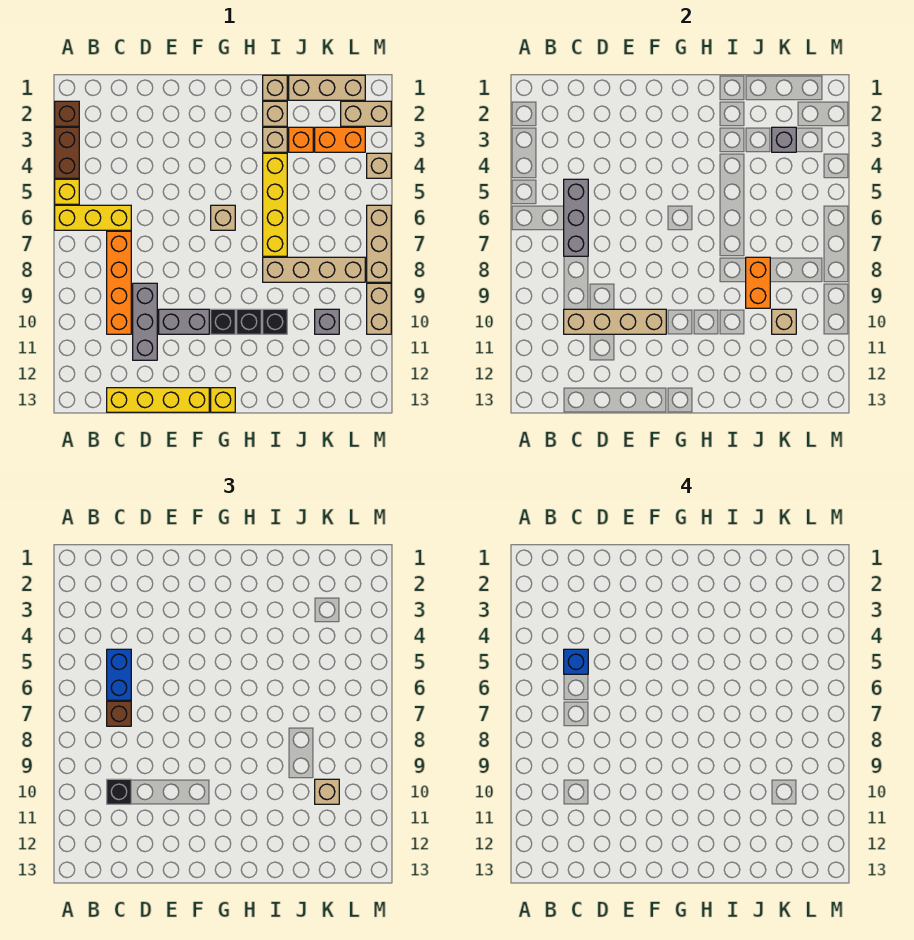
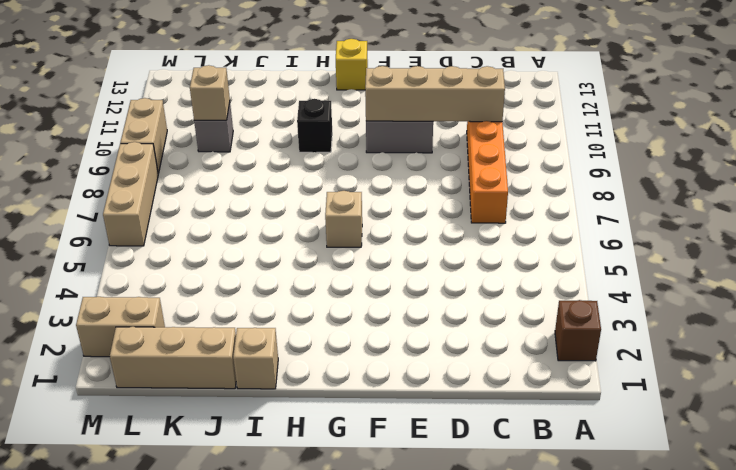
none -> brown brick A3:A4 level 1
none -> yellow brick A5 level 1
none -> yellow brick A6:C6 level 1
none -> yellow brick C13:F13 level 1

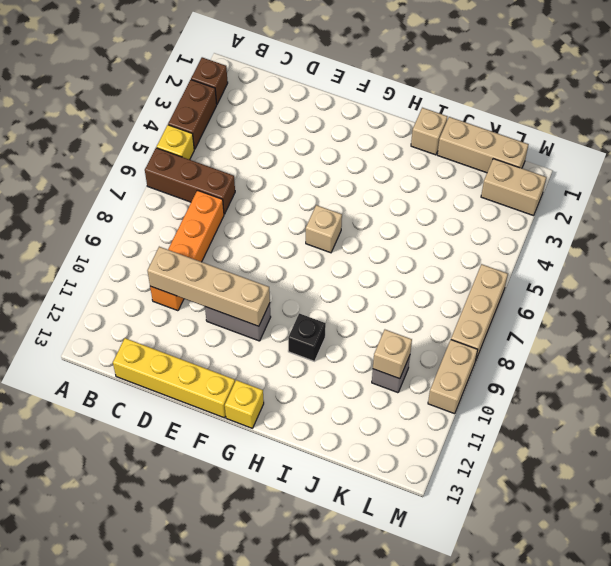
brown brick A6:C6 level 1 -> yellow brick A6:C6 level 1
none -> grey brick D9:D11 level 1
none -> black brick G10 level 1
none -> tan brick I2 level 1
none -> tan brick I3 level 1

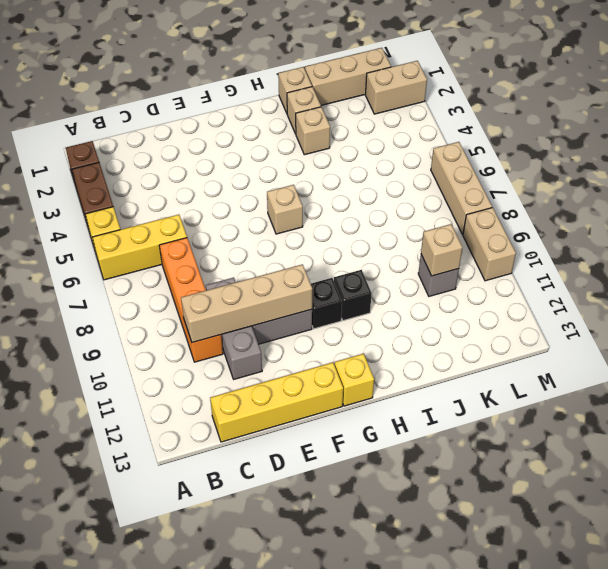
none -> yellow brick I4:I7 level 1
none -> tan brick I8:L8 level 1
none -> black brick I10 level 1
none -> orange brick J3 level 1

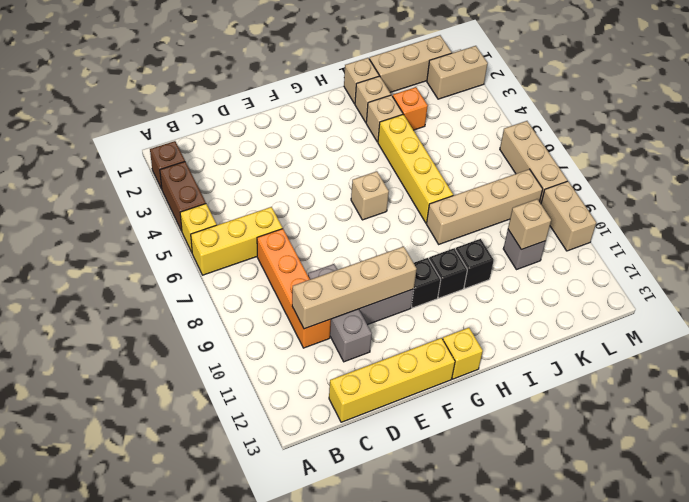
none -> orange brick K3:L3 level 1
none -> tan brick M4 level 1
none -> grey brick C5:C7 level 2
none -> orange brick J8:J9 level 2

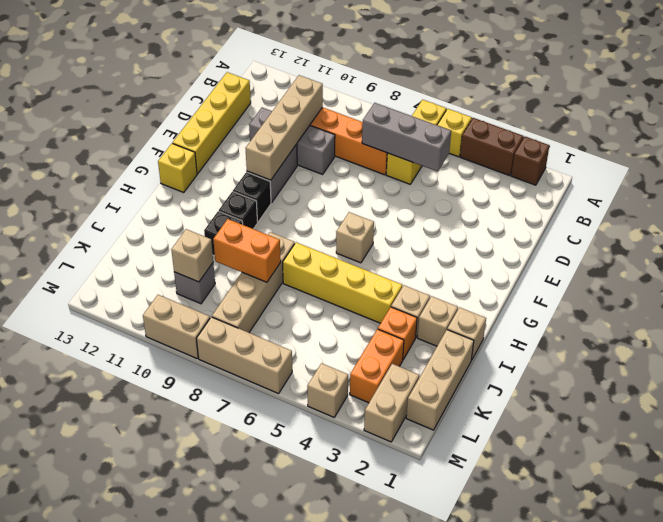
none -> grey brick K3 level 2
none -> blue brick C5:C6 level 3
none -> brown brick C7 level 3
none -> black brick C10 level 3

